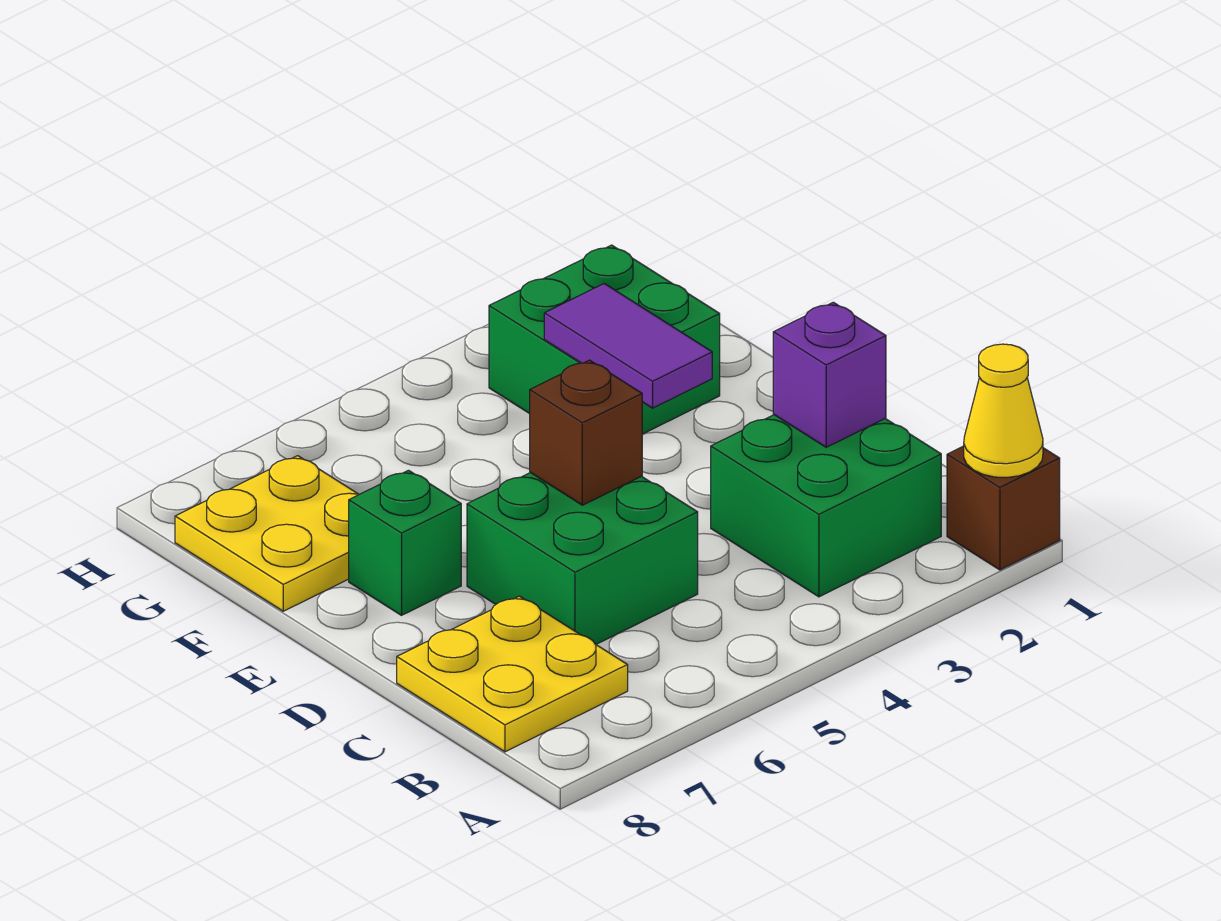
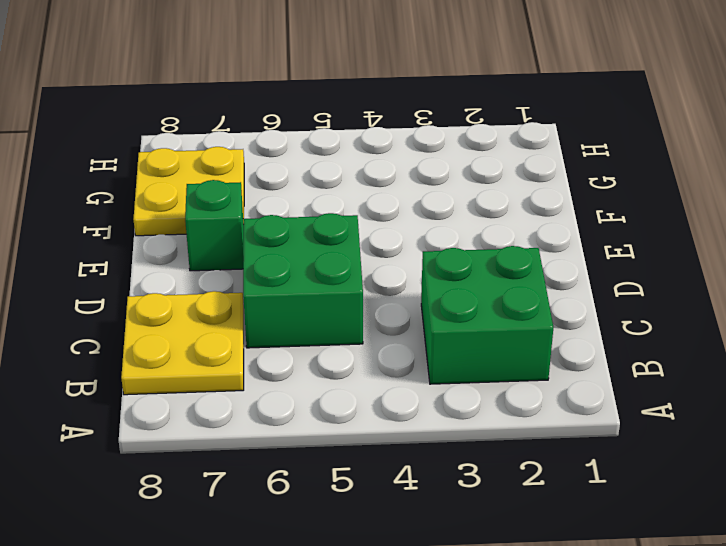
none -> brown brick A1 level 1
none -> green brick F2:G3 level 1

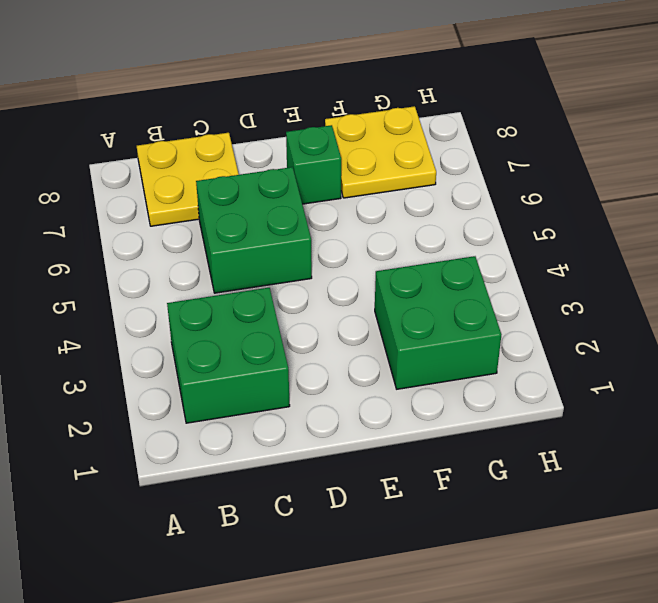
none -> brown brick A1 level 1
none -> yellow cone A1 level 2

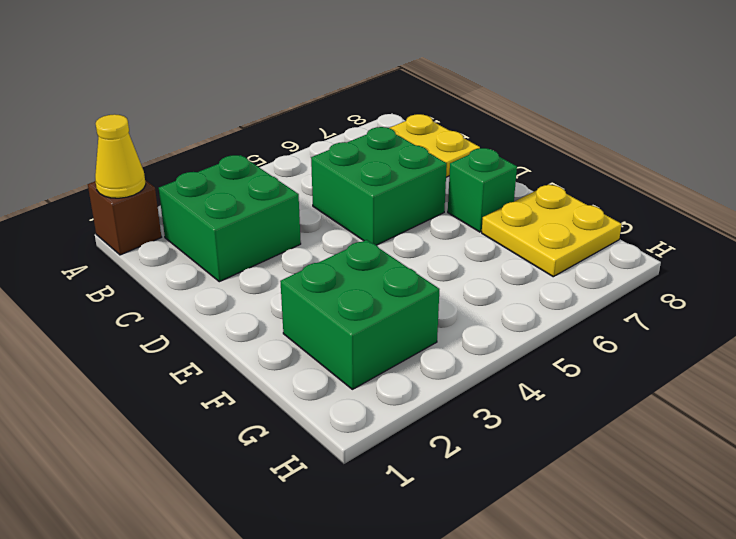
none -> purple brick C2 level 2
none -> brown brick D5 level 2

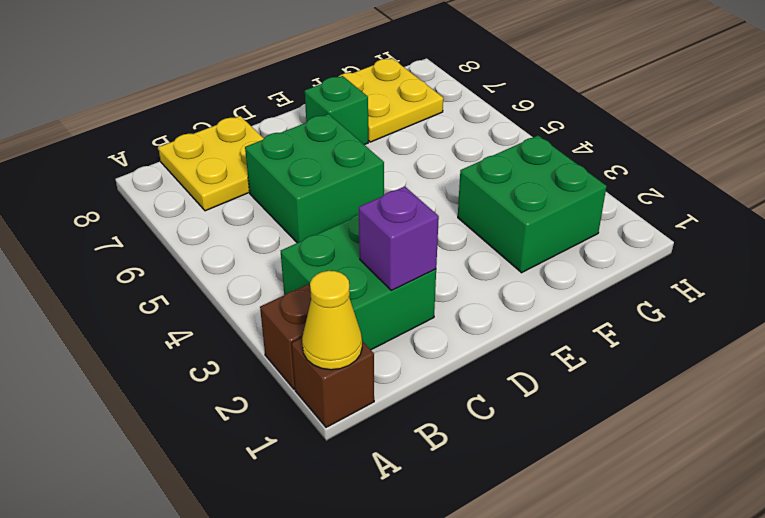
brown brick A2 level 1 -> brown brick D5 level 2
none -> purple tile E3:F3 level 2

